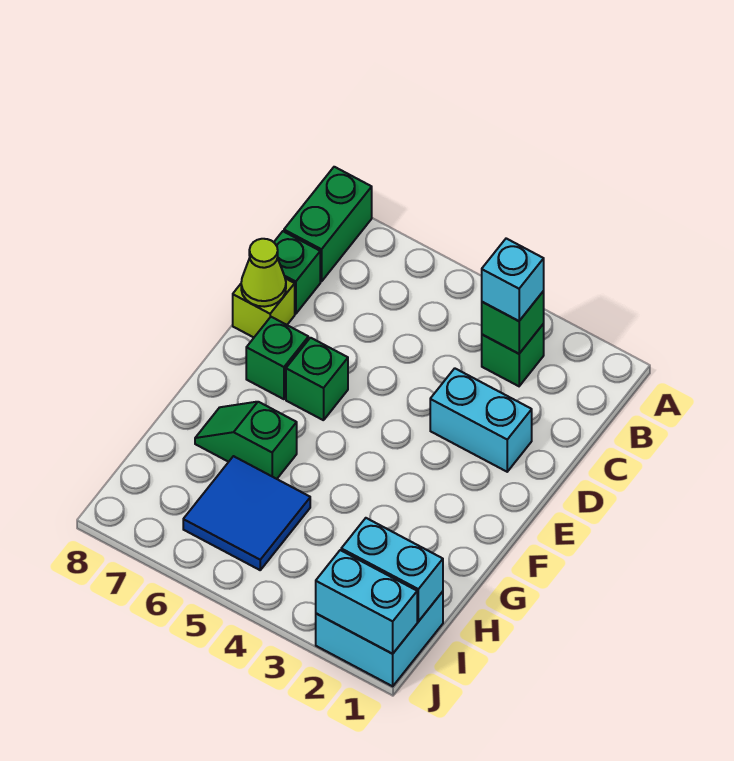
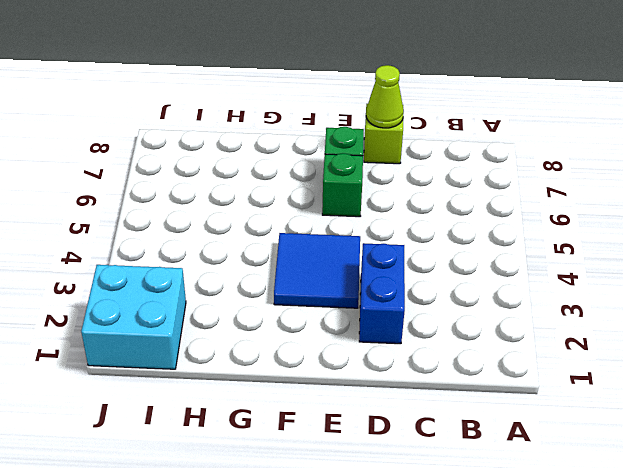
blue brick D2:D3 level 1 -> cyan brick D2:D3 level 1
blue tile E3:F4 level 1 -> blue tile H5:I6 level 1
none -> green brick A8:B8 level 1
none -> green brick B3 level 1
none -> green brick C8 level 1

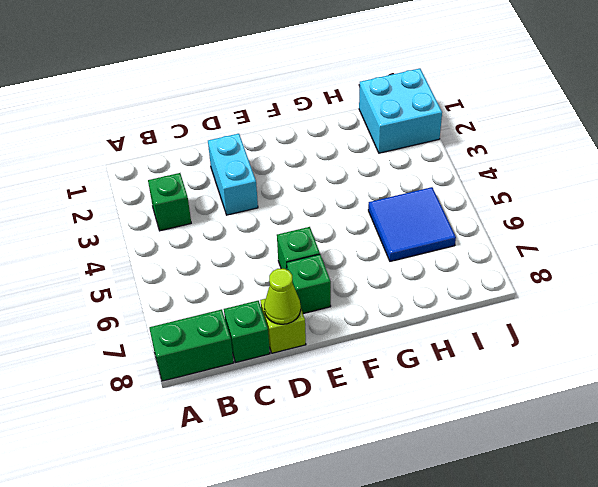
none -> green slope G6:G7 level 1 top 6
none -> green brick B3 level 2
none -> cyan brick I1:I2 level 2

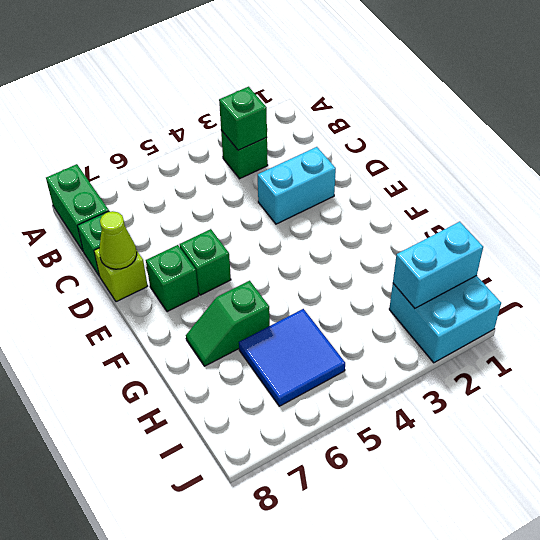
none -> cyan brick J1:J2 level 2
none -> cyan brick B3 level 3

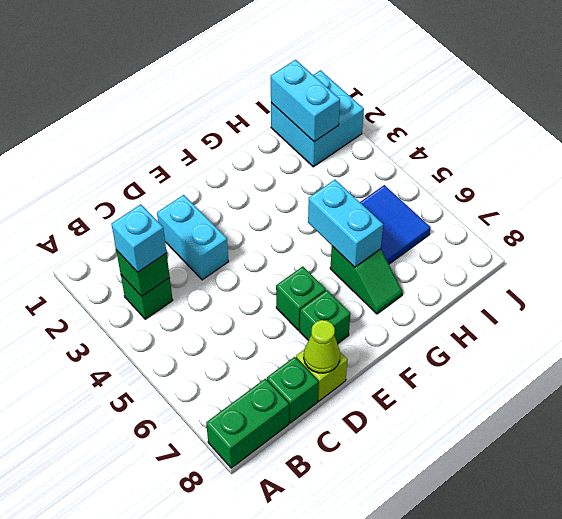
cyan brick G5:G6 level 2 -> cyan brick J1:J2 level 2

